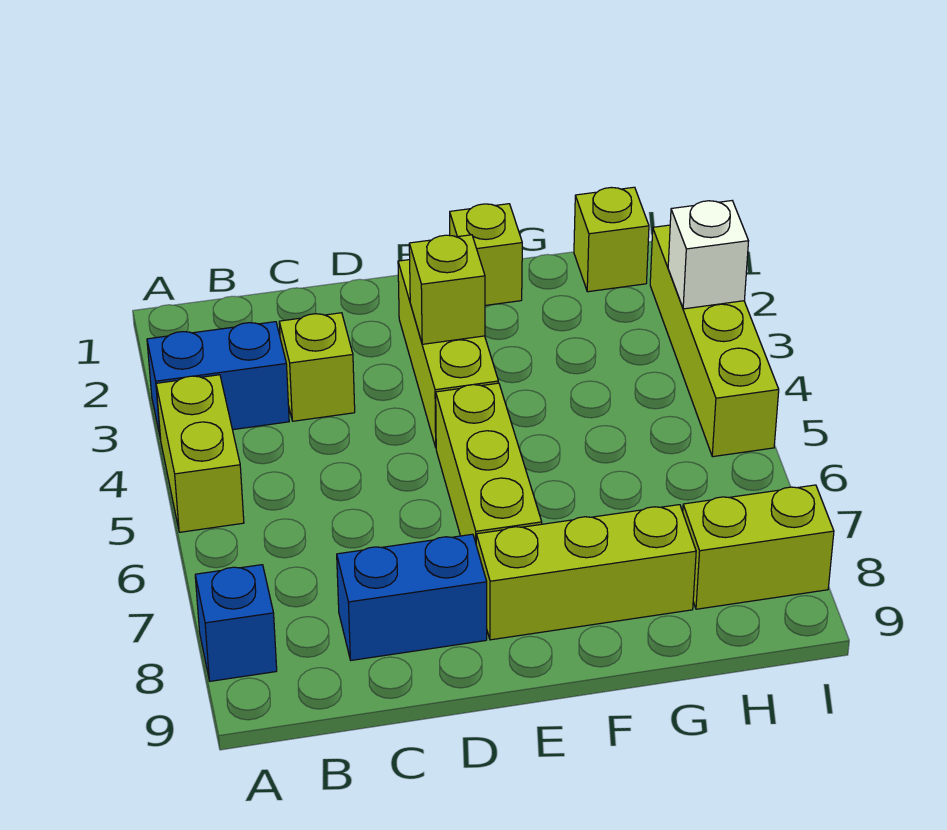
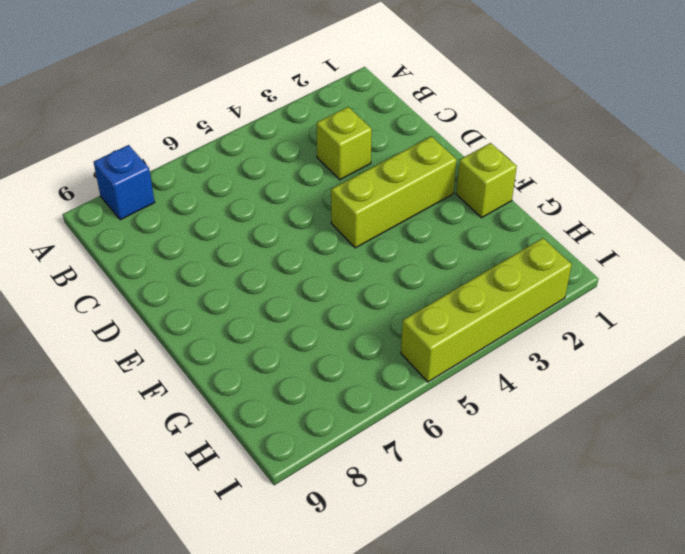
none -> blue brick A3:B3 level 1
none -> lime brick A4:A5 level 1
none -> blue brick C8:D8 level 1

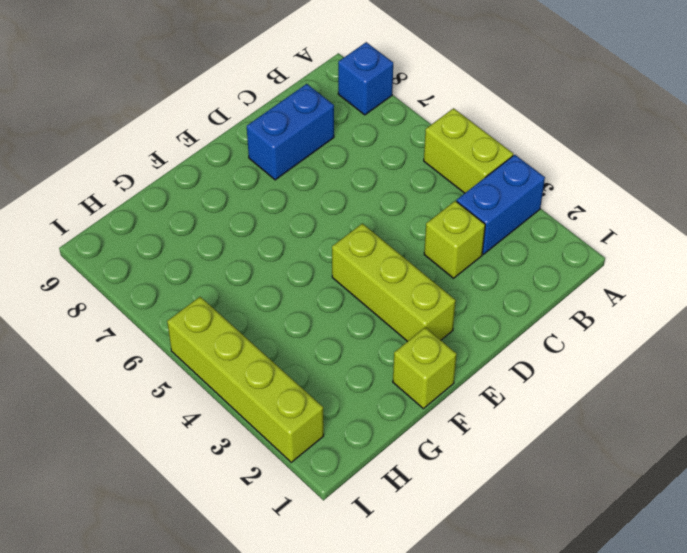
none -> lime brick E5:E7 level 1
none -> lime brick E8:G8 level 1
none -> lime brick H1 level 1

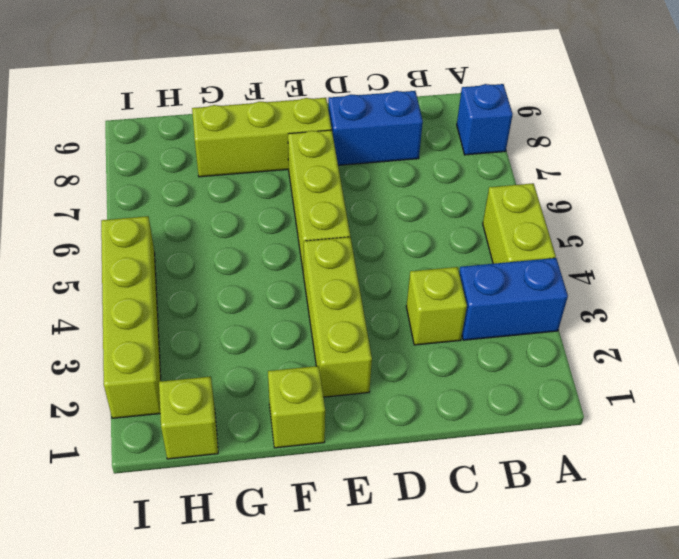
none -> lime brick H8:I8 level 1
none -> lime brick E3 level 2
none -> white brick I3 level 2

